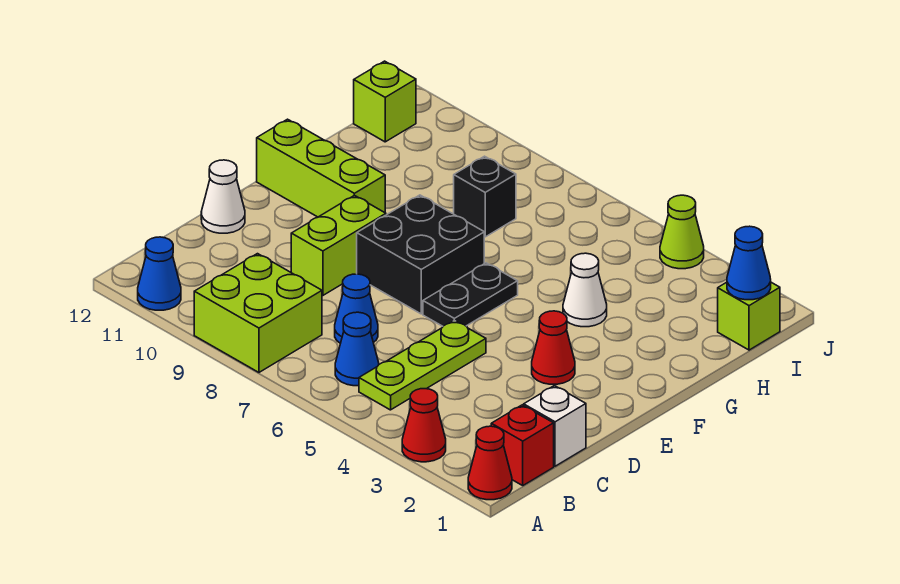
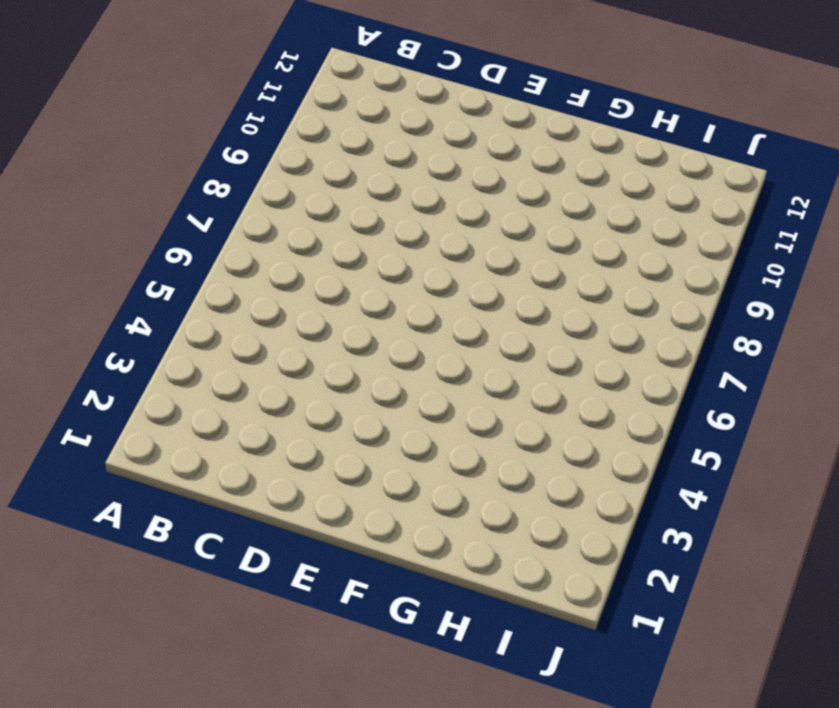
none -> red cone A1 level 1
none -> red cone A3 level 1
none -> lime brick A8:B9 level 1

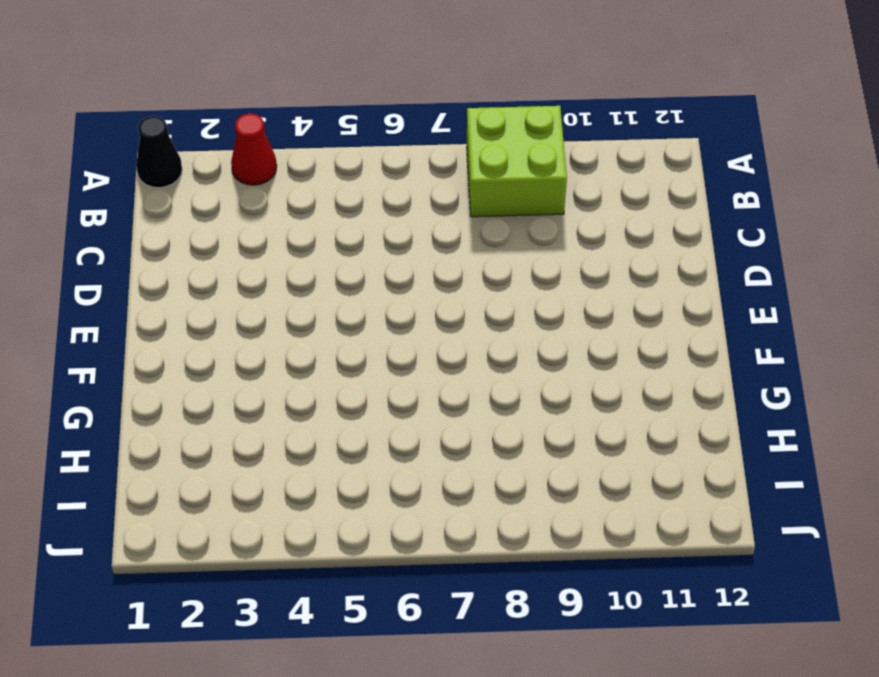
black cone A1 level 1 -> red cone A1 level 1
none -> blue cone A11 level 1
none -> red brick B1 level 1
none -> lime plate B5:D5 level 1

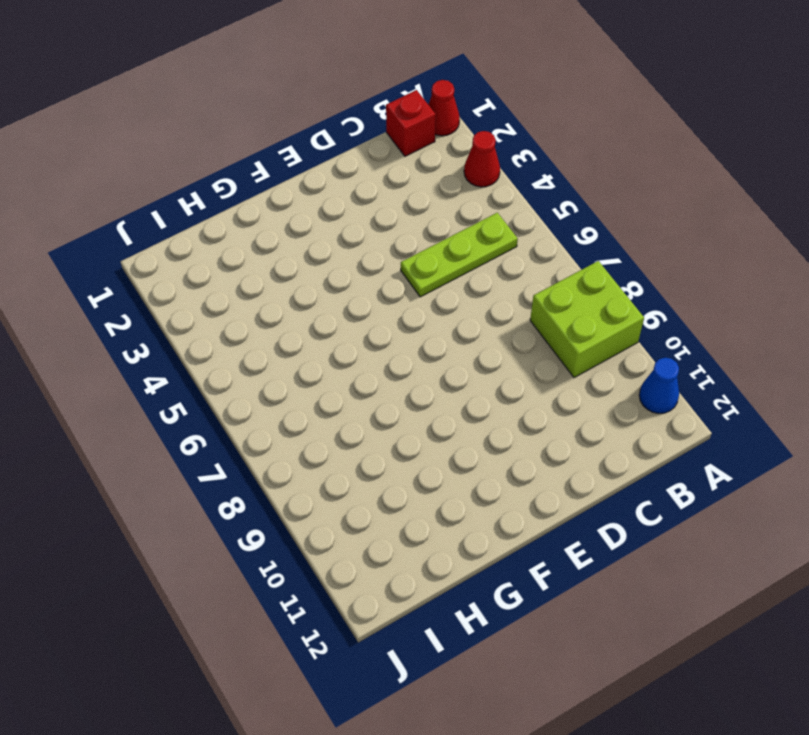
none -> blue cone B6 level 1
none -> white brick C1 level 1
none -> blue cone C7 level 1

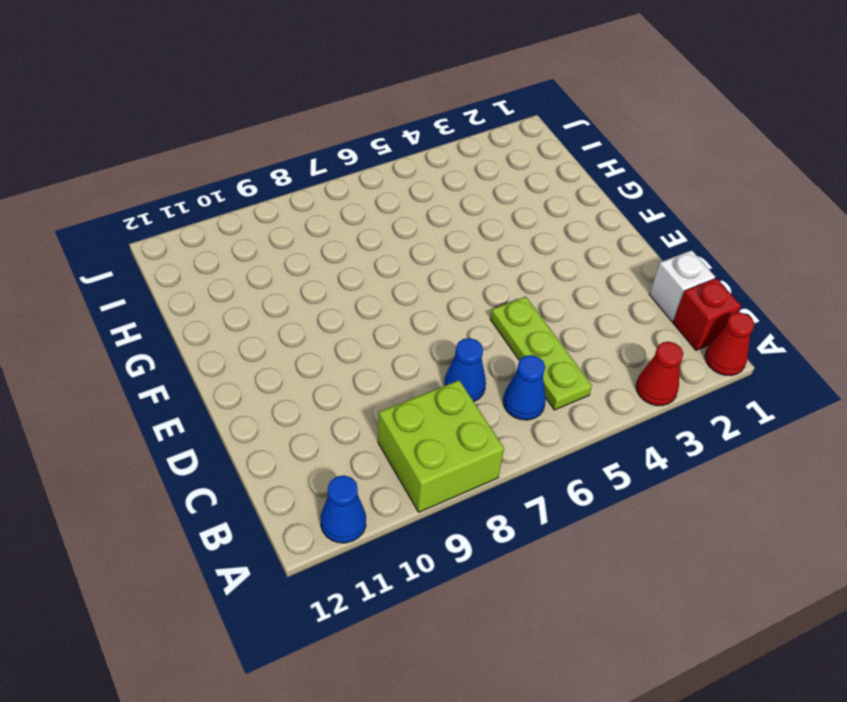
none -> lime brick D9:E9 level 1
none -> white cone D12 level 1
none -> red cone E3 level 1

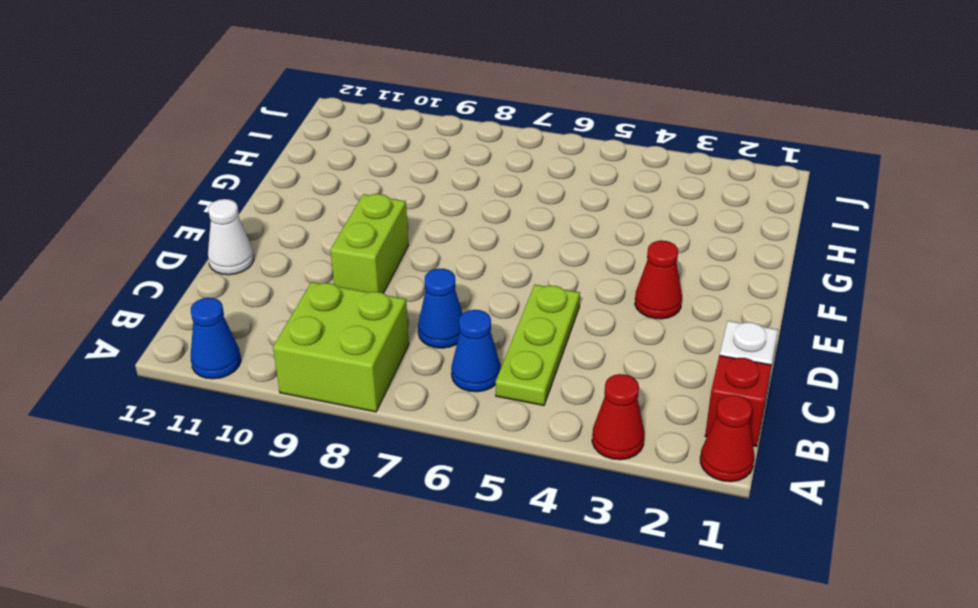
none -> black plate E6:F6 level 1
none -> black brick E7:F8 level 1
none -> lime brick F10:F12 level 1

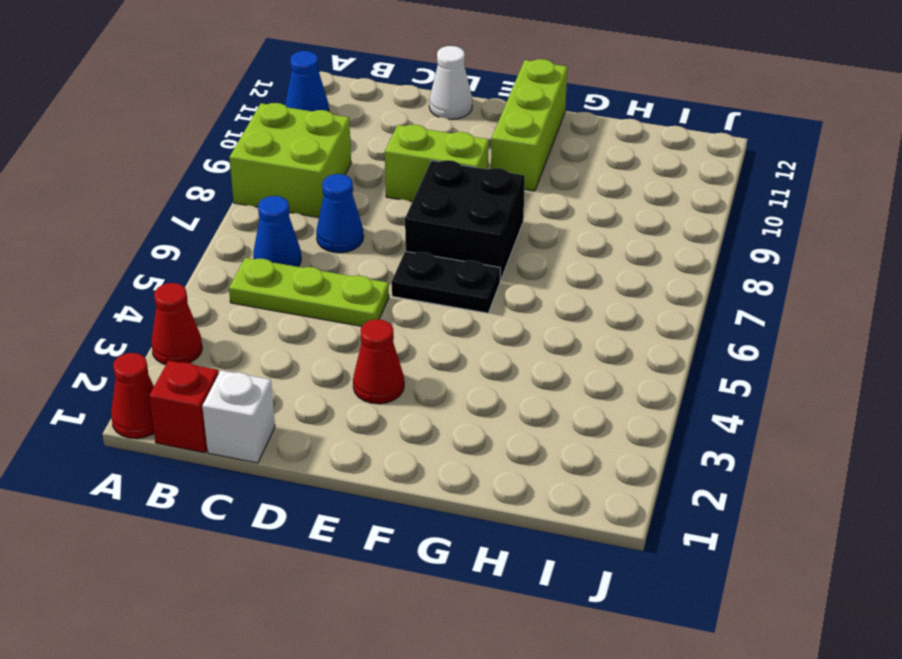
none -> white cone G4 level 1
none -> black brick H8 level 1
none -> lime brick I1 level 1

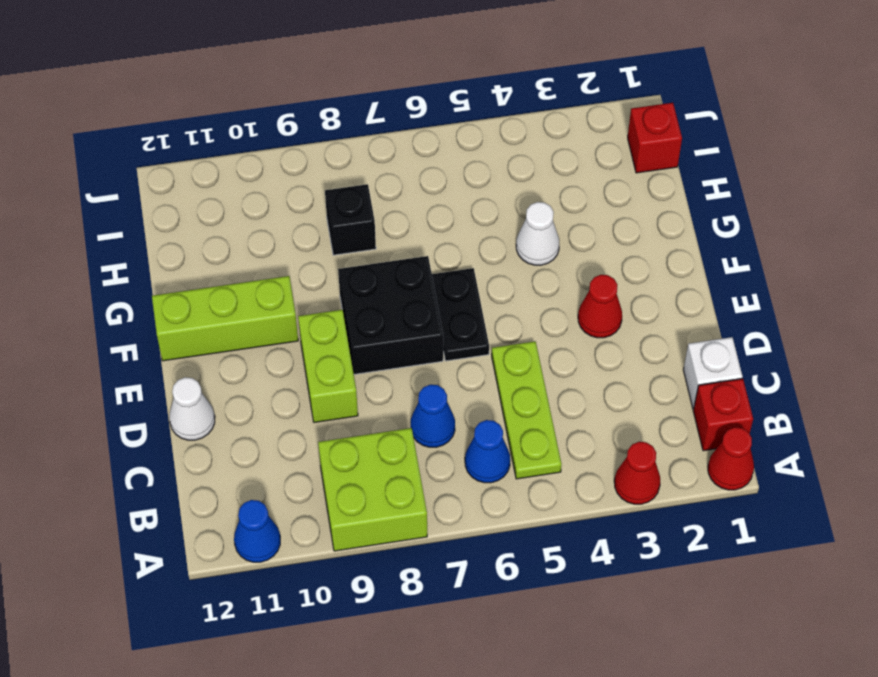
red brick I1 level 1 -> lime brick I1 level 1
none -> lime brick I12 level 1
none -> lime cone J4 level 1
none -> blue cone I1 level 2

